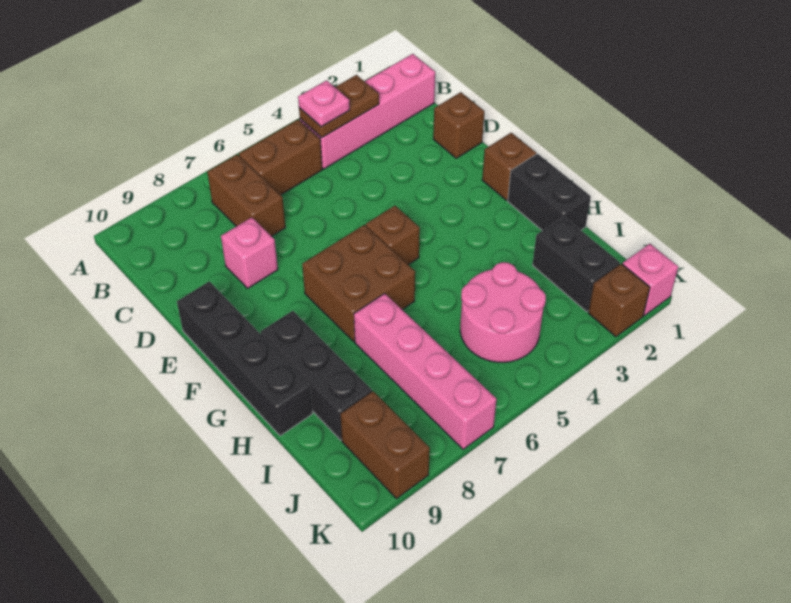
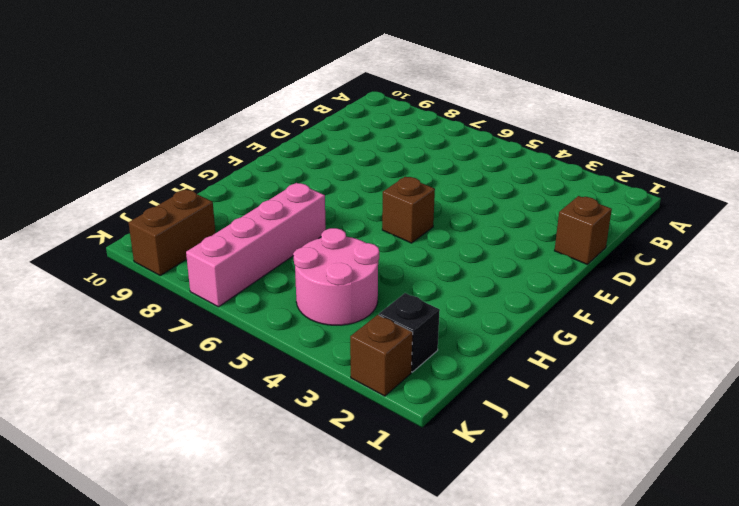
black brick J2 level 1 -> black brick I2:J2 level 1
none -> pink brick B1:B4 level 1
none -> brown brick B5:B6 level 1
none -> brown brick B7:C7 level 1

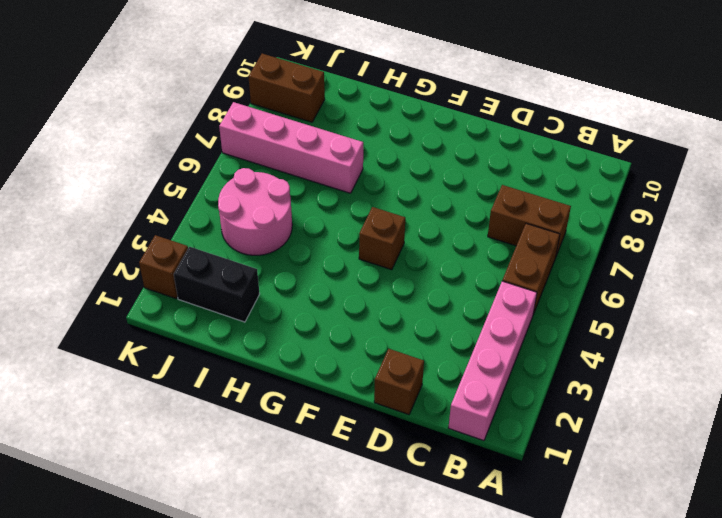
none -> pink brick D8 level 1
none -> black brick E10:H10 level 1
none -> brown brick F1 level 1

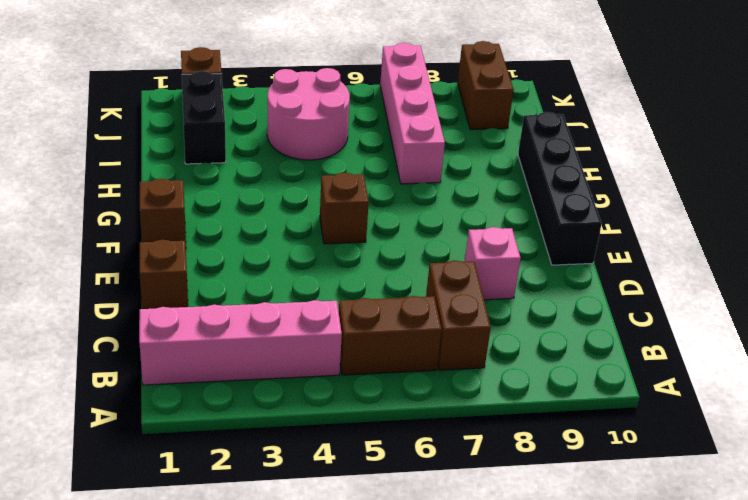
none -> brown brick F6:G7 level 1
none -> black brick G1:H1 level 1
none -> black brick G9:I9 level 1

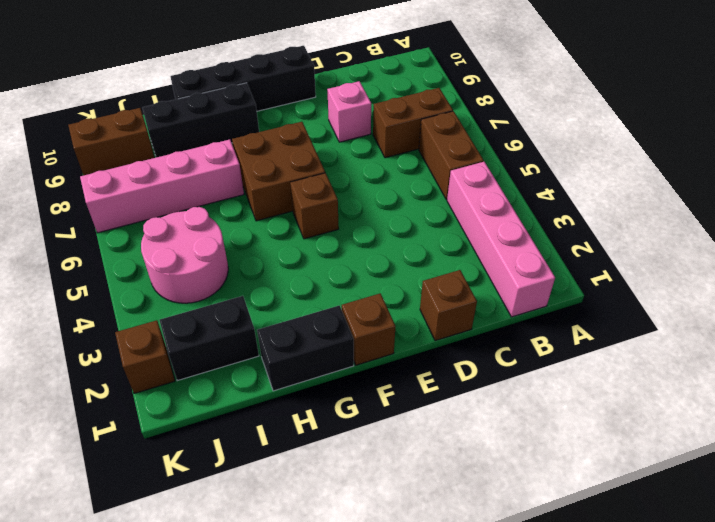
none -> pink brick K1 level 1
none -> brown plate B3:B4 level 2
none -> pink plate B4 level 3

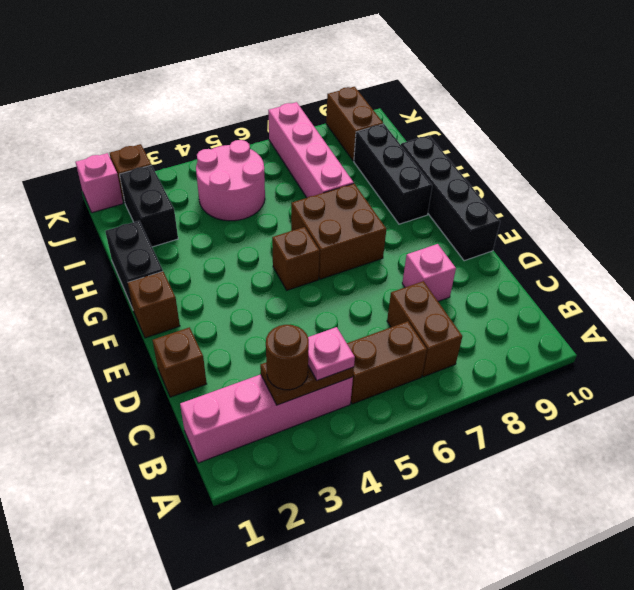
brown round brick B3 level 3 -> none

